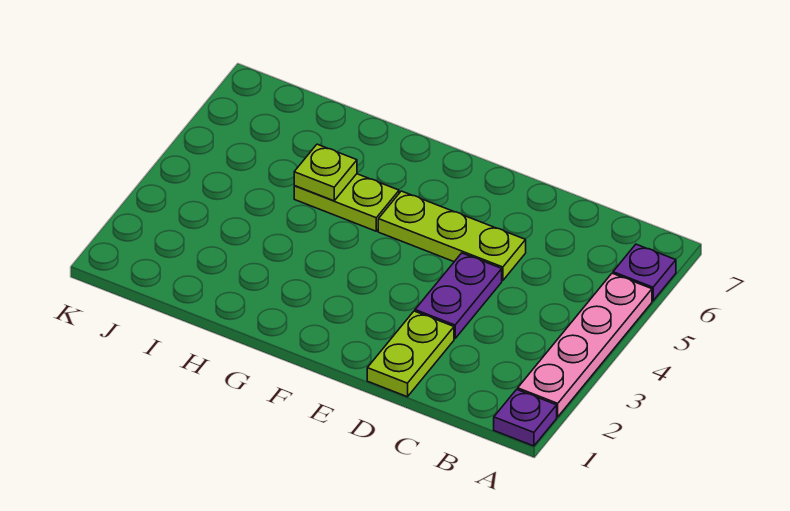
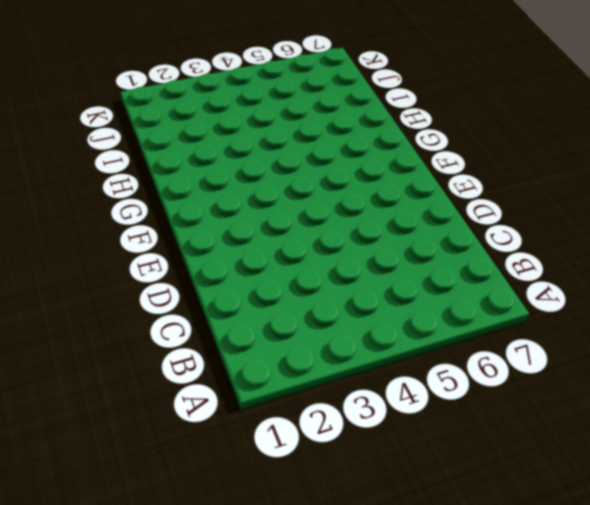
none -> purple plate A1 level 1
none -> pink plate A2:A5 level 1

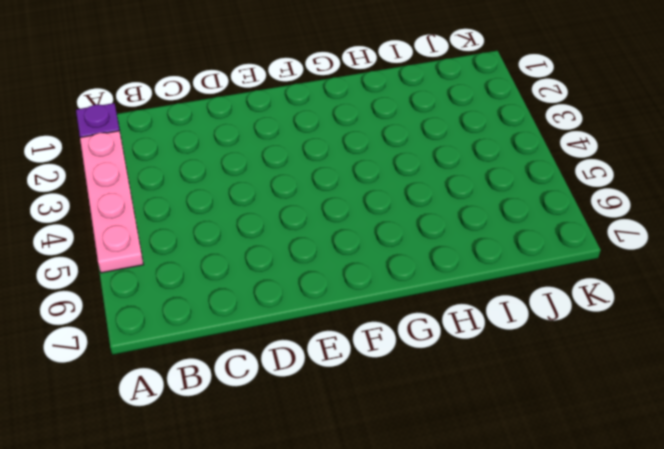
none -> purple plate A6 level 1
none -> lime plate D1:D2 level 1

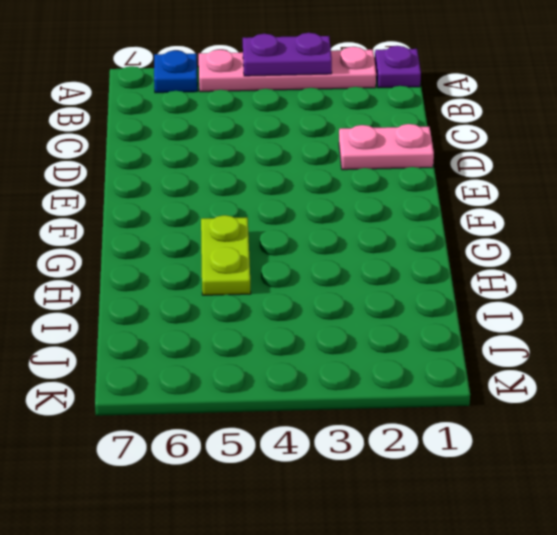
purple plate A3:A4 level 2 -> purple plate D3:D4 level 1
blue plate A6 level 1 -> purple plate A6 level 1
pink plate D1:D2 level 1 -> lime plate D1:D2 level 1
none -> lime plate D5:F5 level 1
none -> lime plate H5 level 2

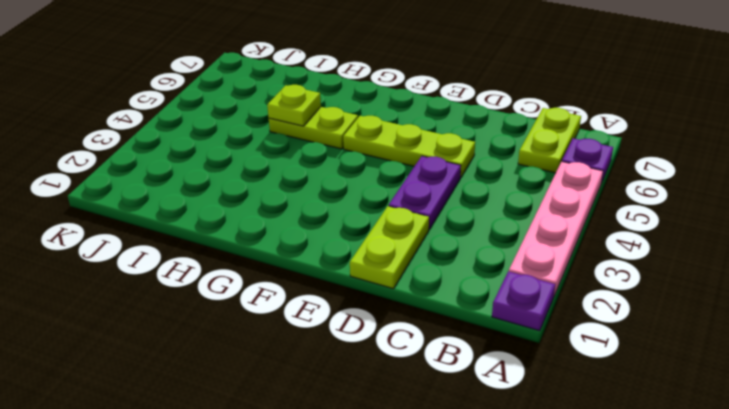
lime plate B6:B7 level 1 -> none

